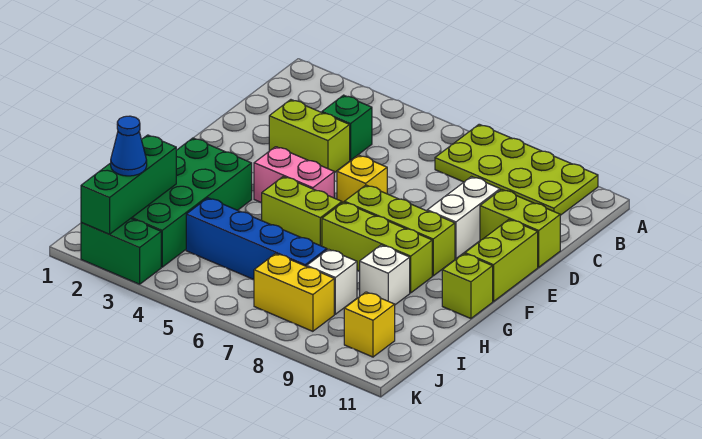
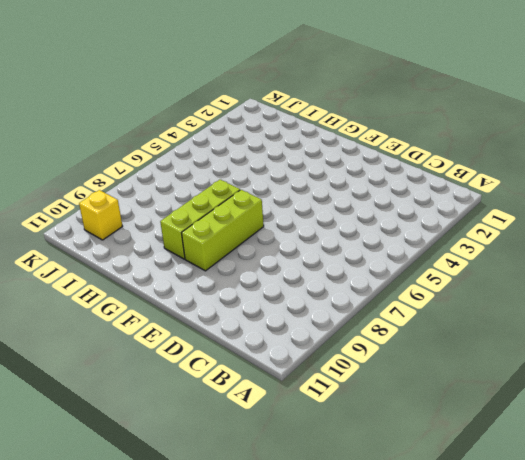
none -> lime plate A7:B10 level 1
none -> green brick C4 level 1
none -> lime brick D3:D4 level 1

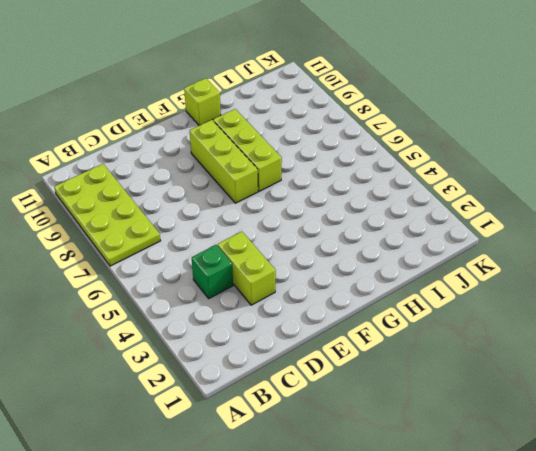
none -> white brick D9:E9 level 1
none -> lime brick D10:D11 level 1
none -> yellow brick E6 level 1

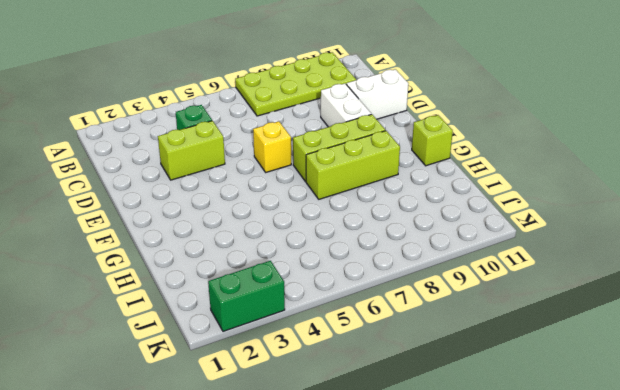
white brick D10:D11 level 1 -> lime brick D10:D11 level 1
none -> lime brick E11:F11 level 1
none -> pink brick F4:F5 level 1
none -> green brick G2:J3 level 1

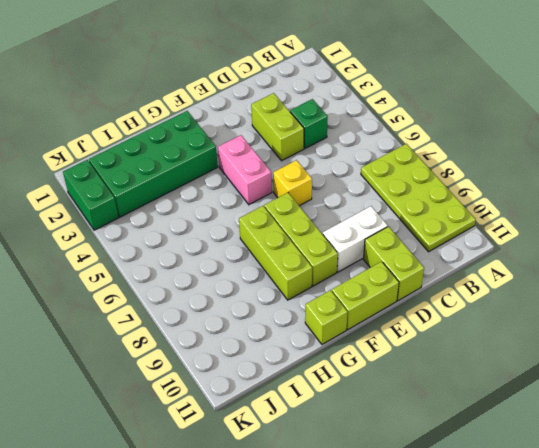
none -> lime brick G5:G6 level 1
none -> white brick H9 level 1
none -> blue brick I4:I7 level 1

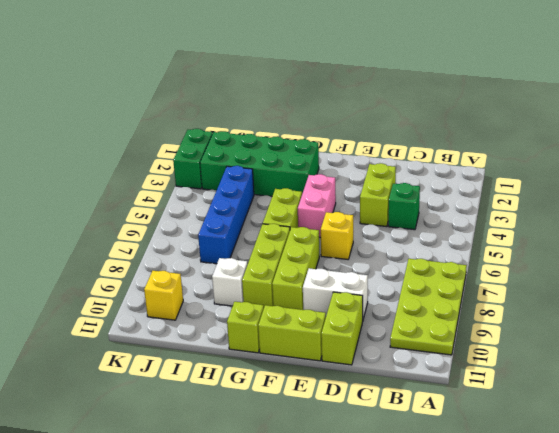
none -> white brick I8 level 1
none -> yellow brick J7:J8 level 1
none -> green brick I2:K2 level 2

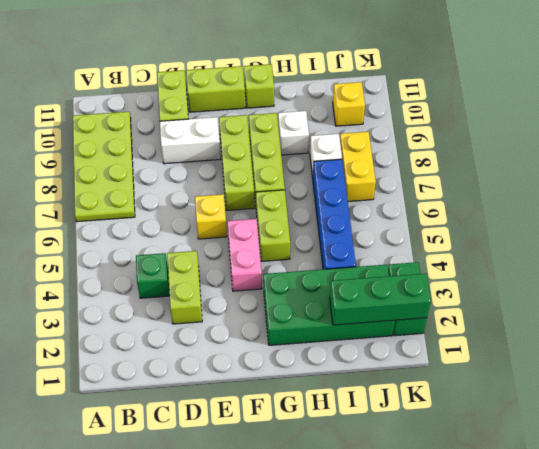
none -> blue cone J2 level 3

